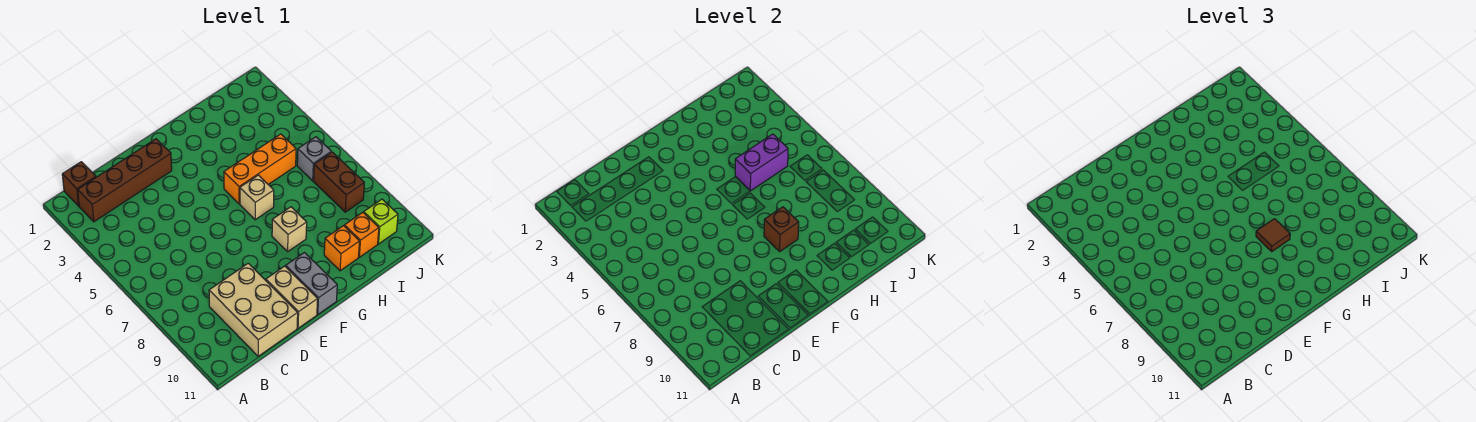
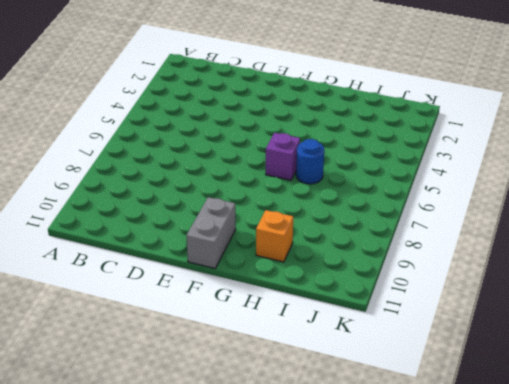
purple brick G6 level 1 -> tan brick G6 level 1
blue round brick H6 level 1 -> none
none -> brown brick B1 level 1
none -> brown brick B2:E2 level 1
none -> tan brick C9:D11 level 1

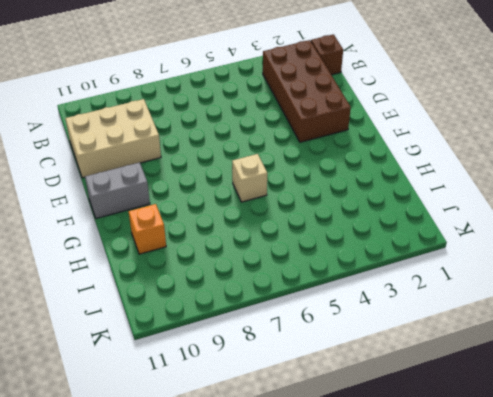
brown brick B2:E3 level 1 -> brown brick B2:E2 level 1
none -> tan brick E10:E11 level 1
none -> orange brick G5:I5 level 1
none -> tan brick G8 level 1

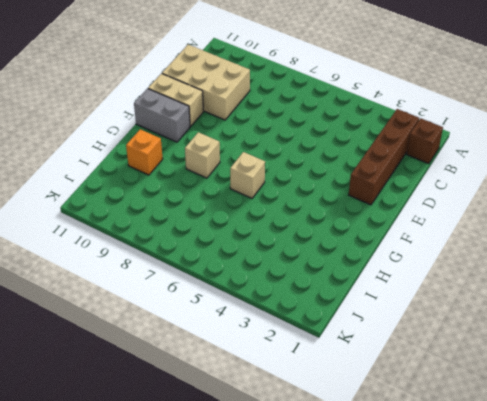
none -> orange brick G5:I5 level 1
none -> orange brick I10 level 1
none -> grey brick J6 level 1

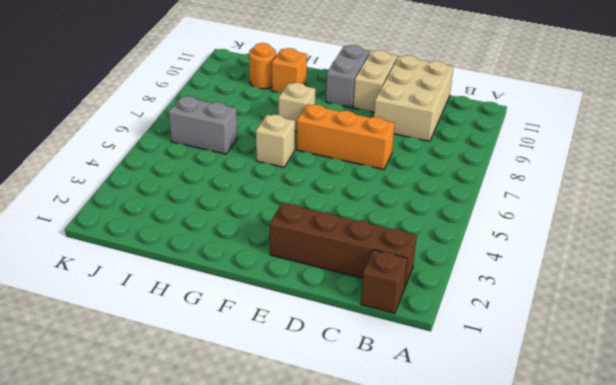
orange brick D7:F7 level 1 -> orange brick G5:I5 level 1
grey brick I6:J6 level 1 -> grey brick J6 level 1
orange round brick I10 level 1 -> orange brick I10 level 1
none -> brown brick J7:J8 level 1
none -> lime brick J10 level 1
none -> brown brick G8 level 2

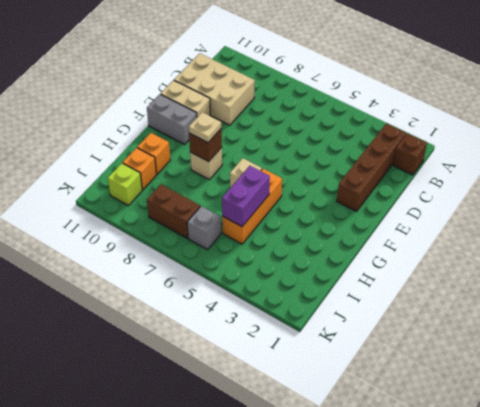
tan plate G8 level 3 -> brown tile G8 level 3

